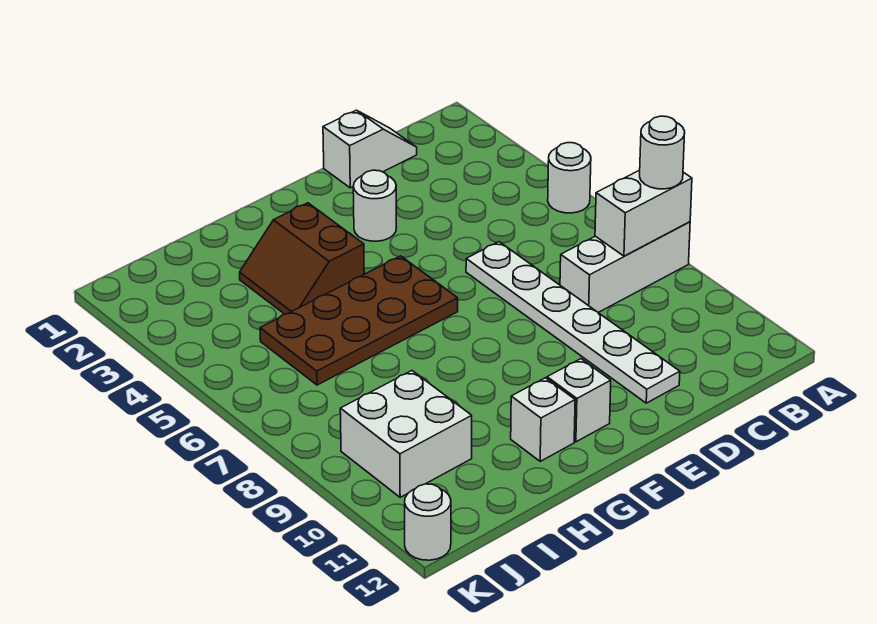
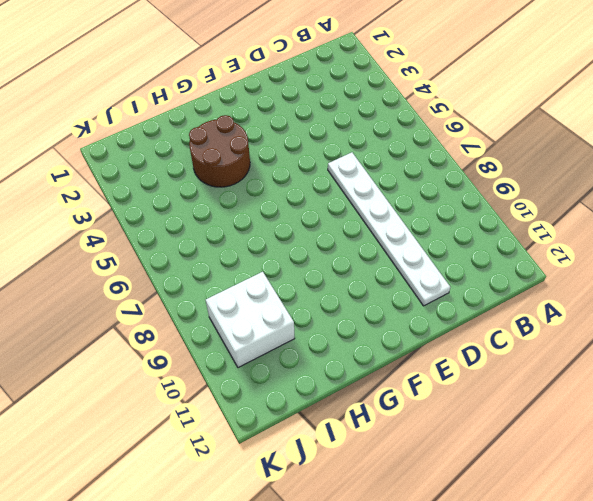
brown round brick G3:H4 level 1 -> brown slope G3:H4 level 1 top G
none -> white round brick A5 level 1
none -> white brick A8:C8 level 1
none -> white slope C1:D1 level 1 top D

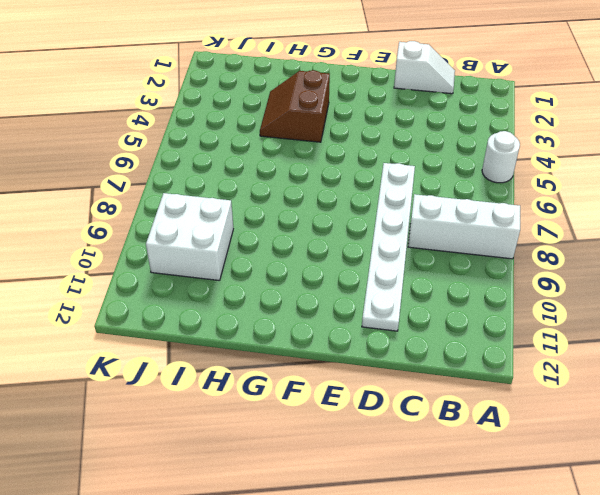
none -> white round brick E3 level 1
none -> brown plate F5:I6 level 1
none -> white brick F11 level 1

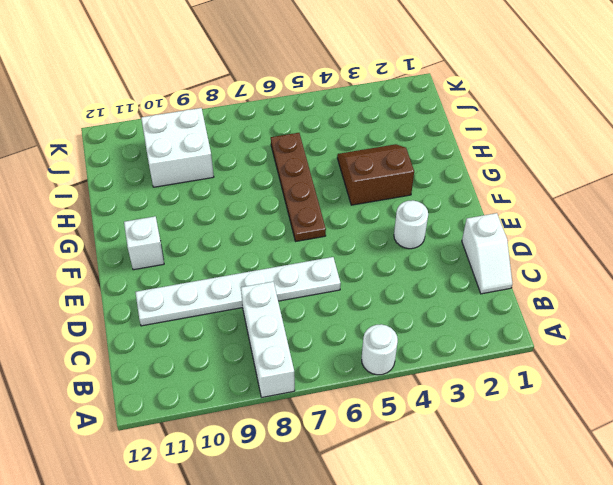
brown plate F6:I6 level 1 -> brown plate F5:I6 level 1
none -> white brick G11 level 1
none -> white round brick K12 level 1
none -> white brick A8:B8 level 2

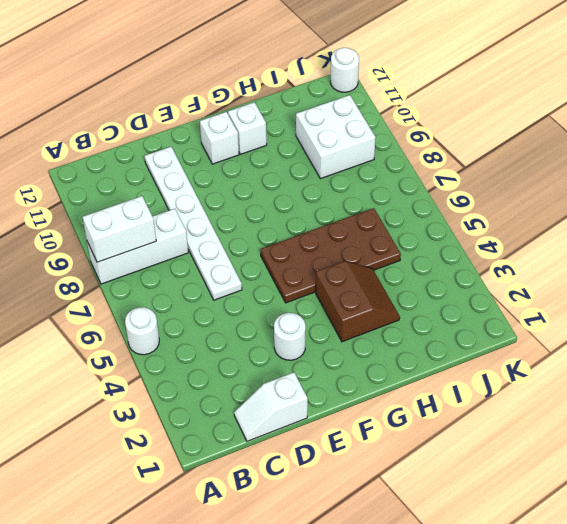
none -> white round brick A8 level 3

